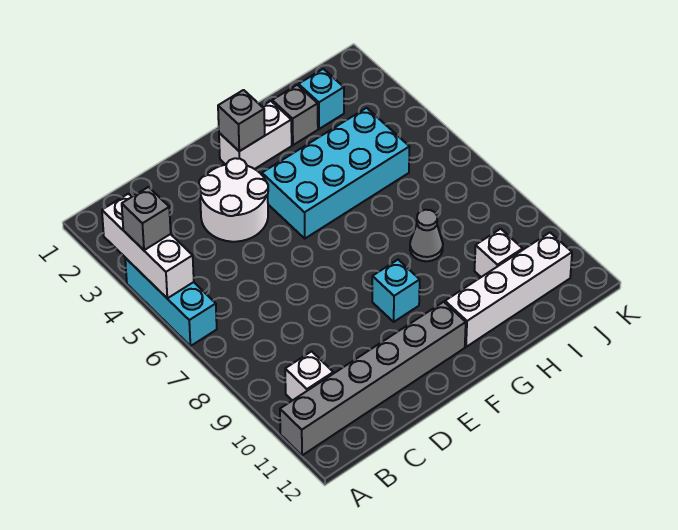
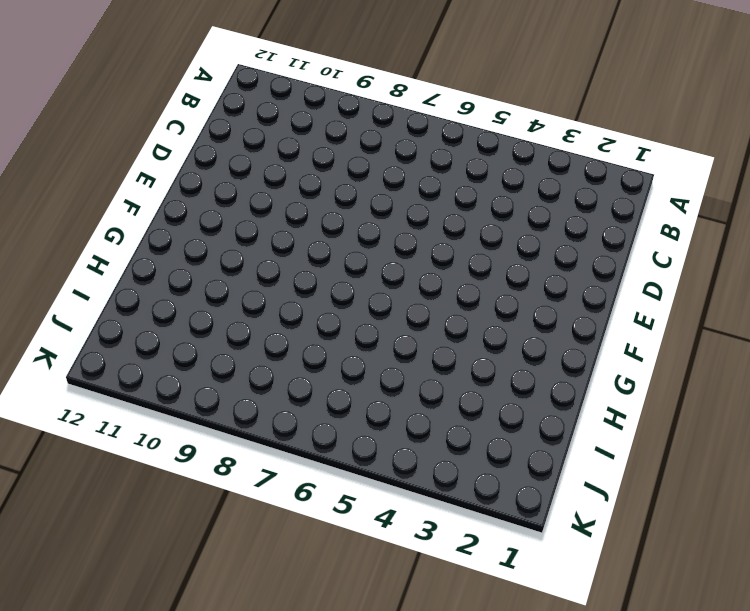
none -> cyan brick A4:A6 level 1
none -> grey brick A11:F11 level 1
none -> white brick B10 level 1

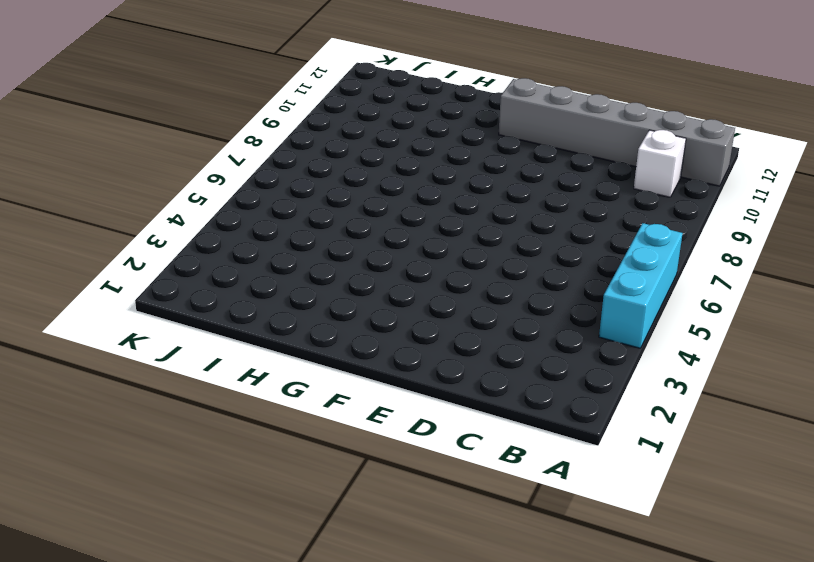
none -> white round brick D3:E4 level 1
none -> white brick F2:G2 level 1
none -> cyan brick F4:I5 level 1

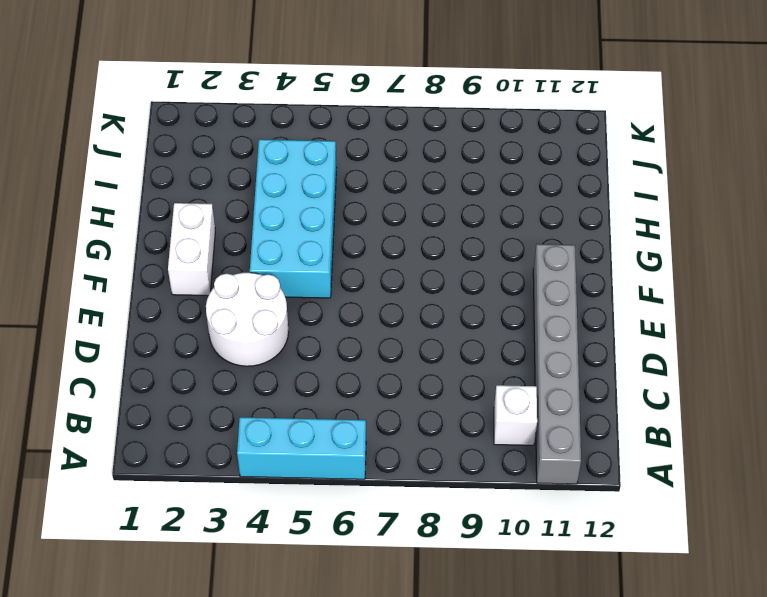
none -> cyan brick F9 level 1
none -> white brick G11:J11 level 1
none -> grey brick H2 level 1

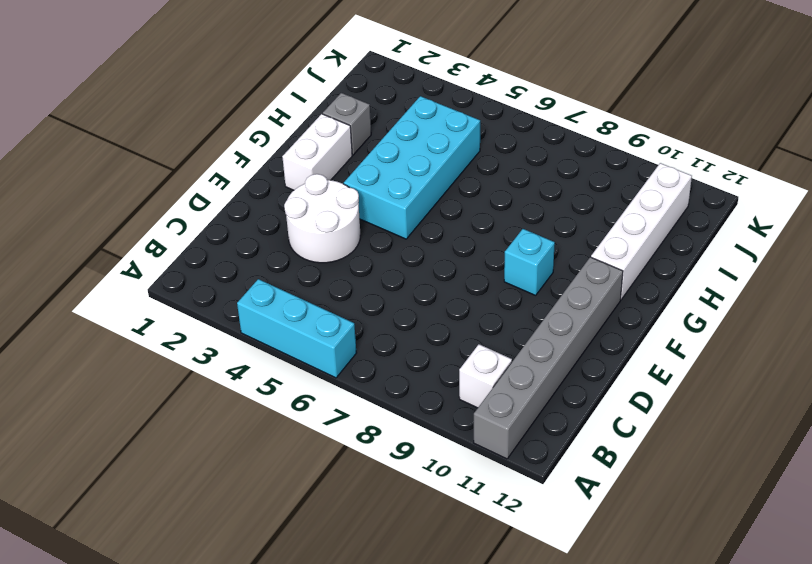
none -> grey cone H8 level 1
none -> cyan brick I2 level 1
none -> white brick I10 level 1

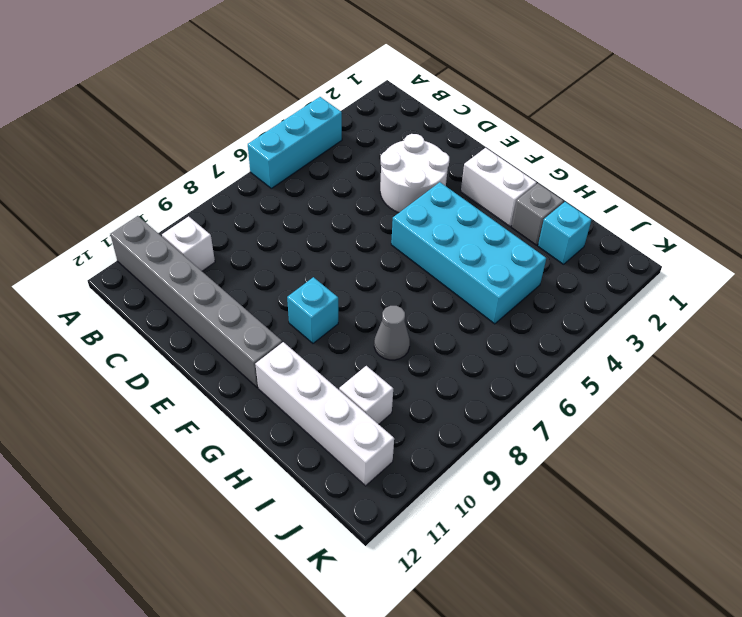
none -> white brick A3:A5 level 2
none -> grey brick F2 level 2
none -> grey brick A4 level 3

